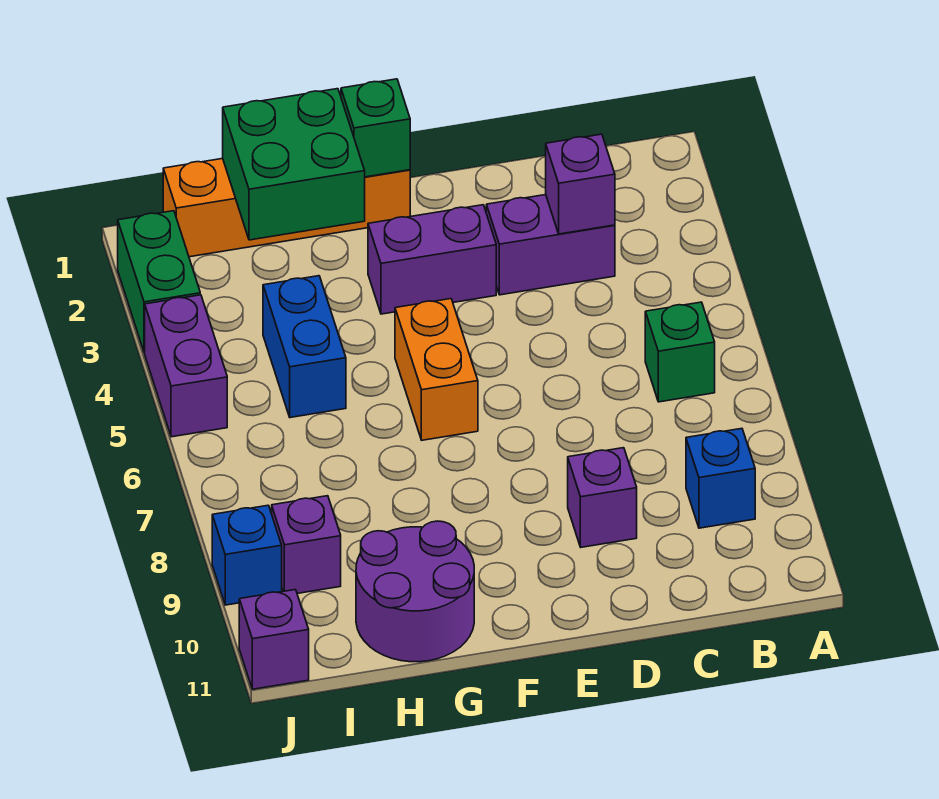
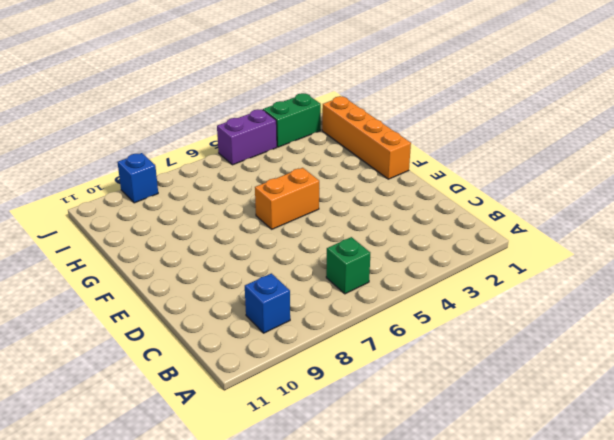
none -> purple brick C3:D3 level 1
none -> purple brick D9 level 1
none -> purple brick E3:F3 level 1

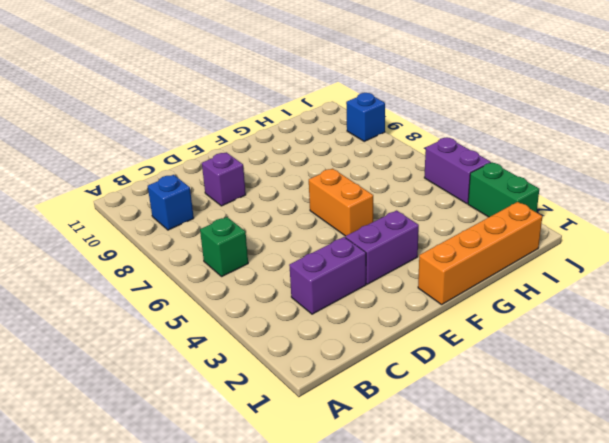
none -> purple round brick G10:H11 level 1
none -> blue brick H4:H5 level 1
none -> purple brick I9 level 1

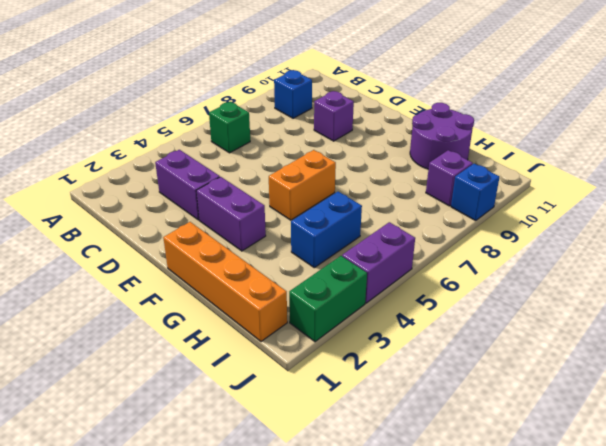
none -> purple brick J11 level 1
none -> purple brick C3 level 2
none -> green brick F1 level 2

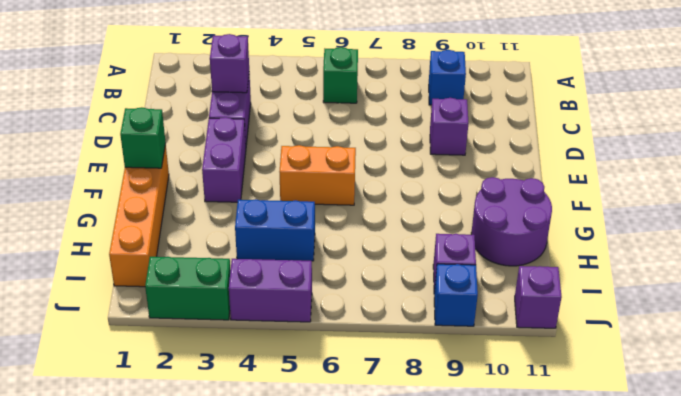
none -> green brick G1:H2 level 2

